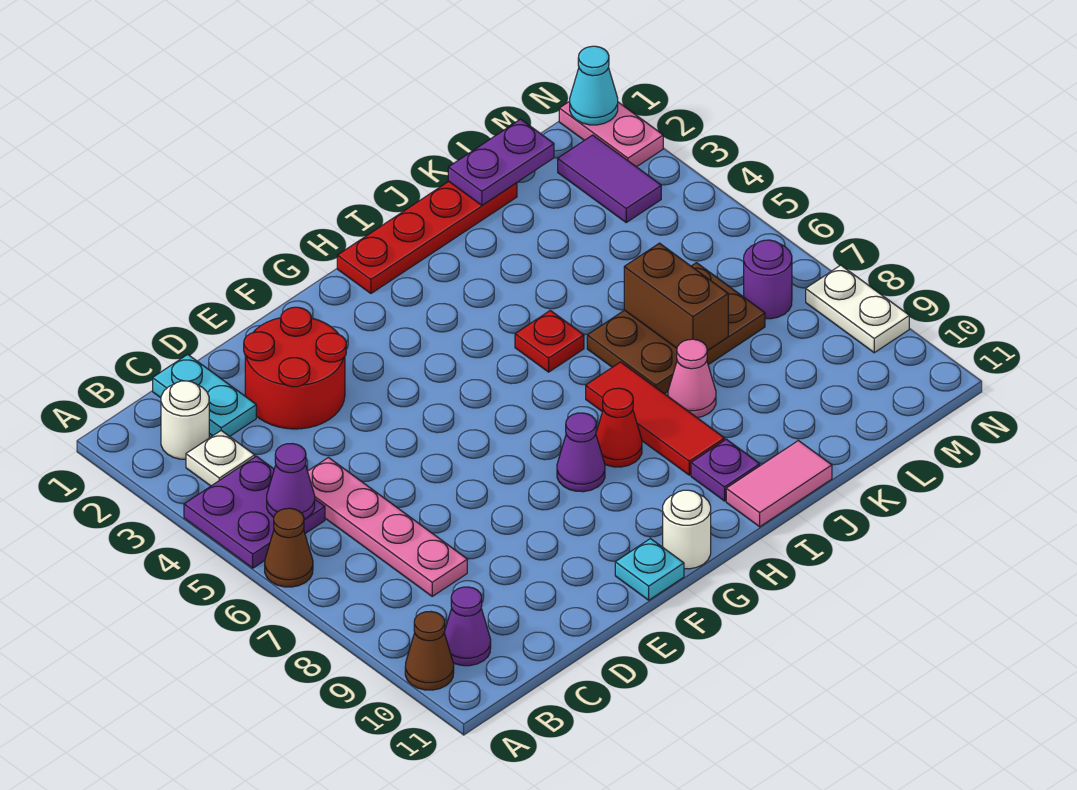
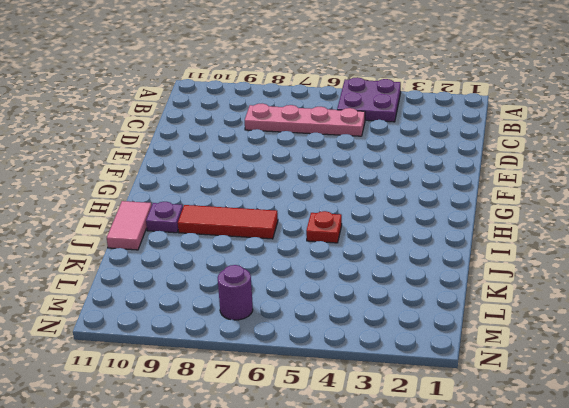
none -> brown cone A6 level 1
none -> brown cone A10 level 1
none -> white round brick B2 level 1

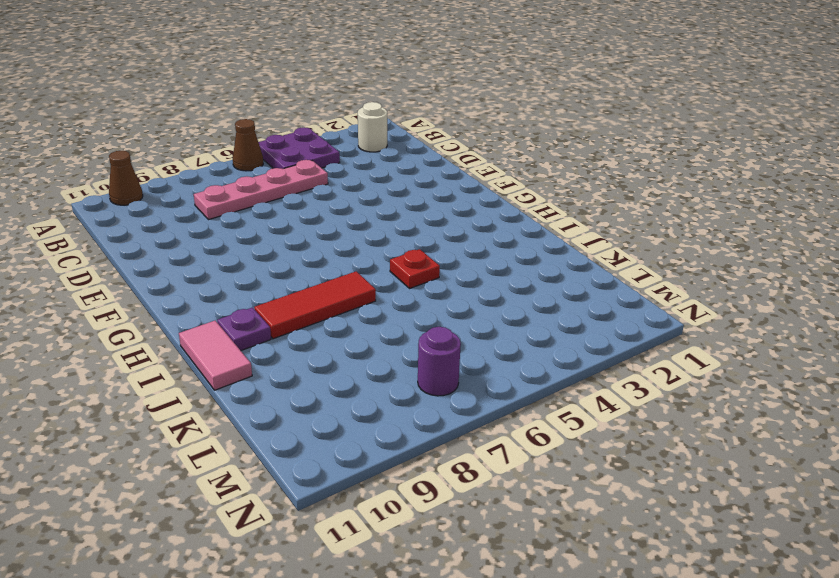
none -> white plate B3 level 1
none -> purple cone B10 level 1
none -> cyan plate C1:C2 level 1

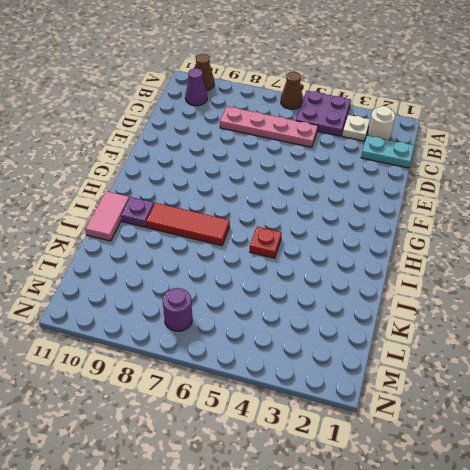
none -> red round brick D2:E3 level 1
none -> cyan plate F11 level 1
none -> purple cone G8 level 1

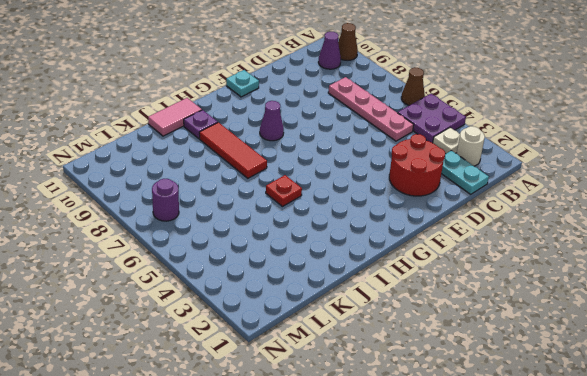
none -> white round brick G11 level 1
none -> red plate H1:K1 level 1
none -> red cone H8 level 1

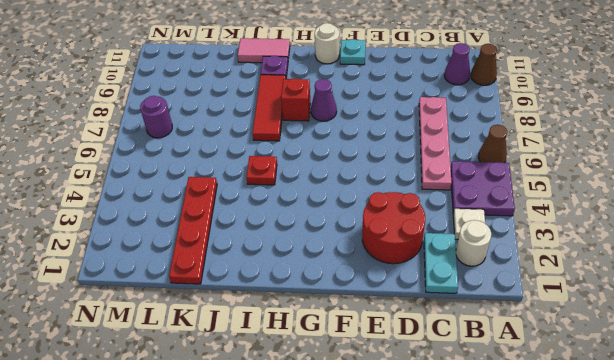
red brick H8 level 1 -> red cone H8 level 1
red plate K1:K4 level 1 -> red plate H1:K1 level 1
none -> brown plate J6:L7 level 1
none -> pink cone J8 level 1
none -> purple tile M2:M3 level 1

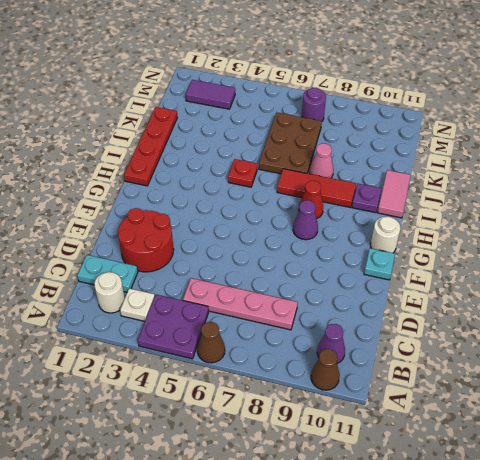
none -> pink plate N1:N2 level 1
none -> white plate N8:N9 level 1
none -> purple cone B5 level 2

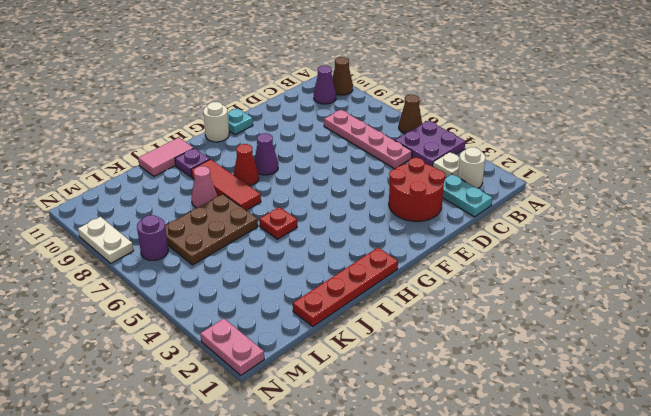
none -> purple tile M2:M3 level 1
none -> purple cone B5 level 2
none -> purple plate K1:L1 level 2

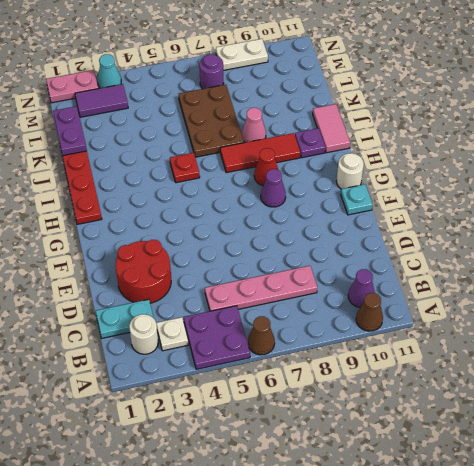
cyan cone N3 level 1 -> cyan cone N1 level 2
none -> purple cone B5 level 2
none -> brown brick K6:K7 level 2

